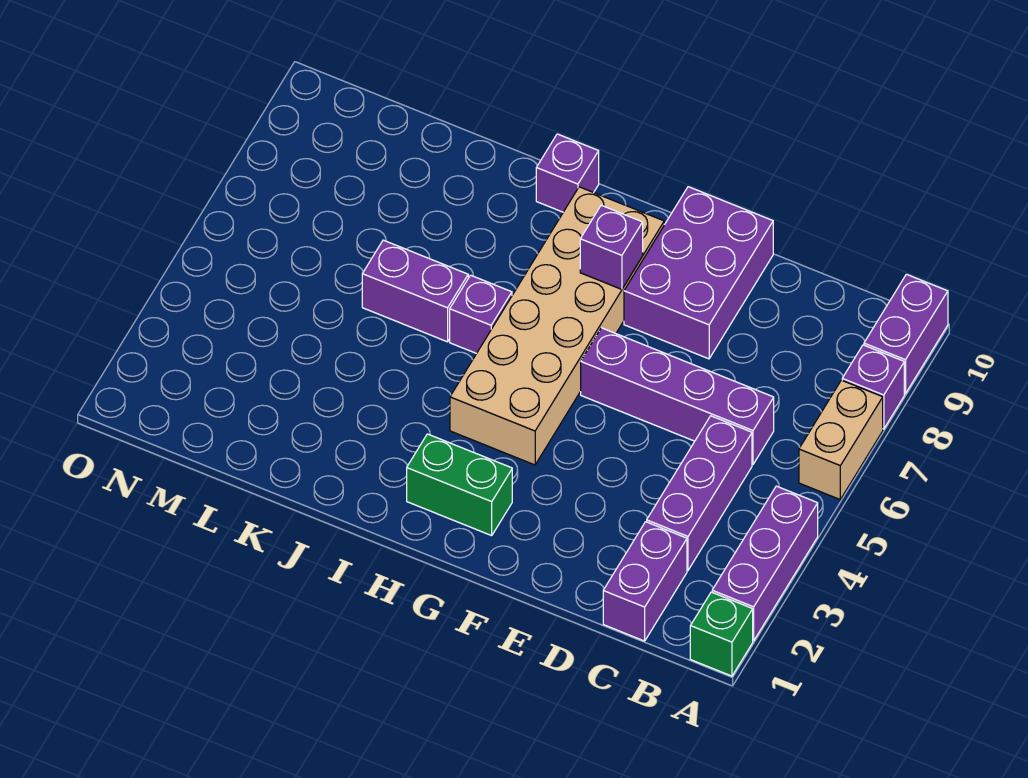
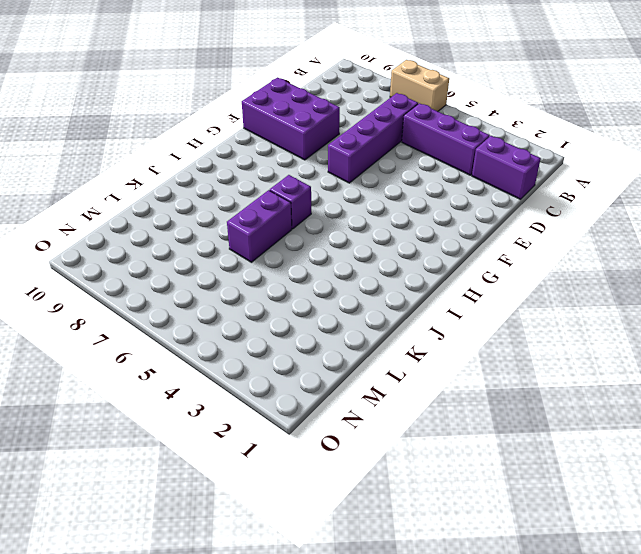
none -> green brick A1 level 1
none -> purple brick A2:A4 level 1
none -> purple brick A8 level 1

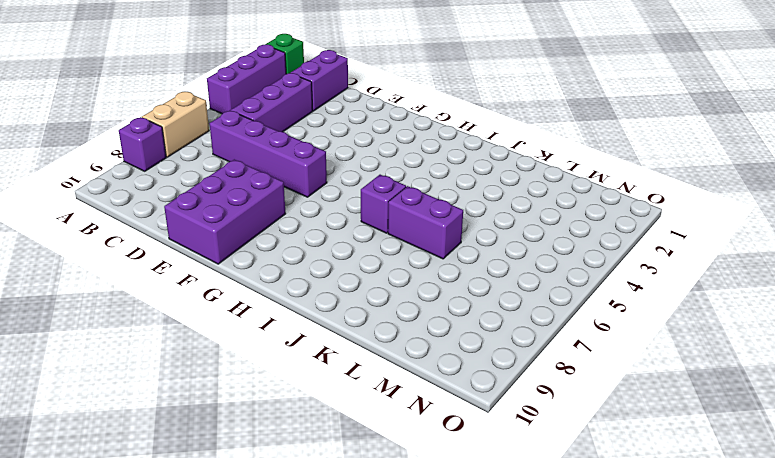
none -> purple brick A9:A10 level 1
none -> green brick G2:H2 level 1
none -> tan brick G4:H9 level 1

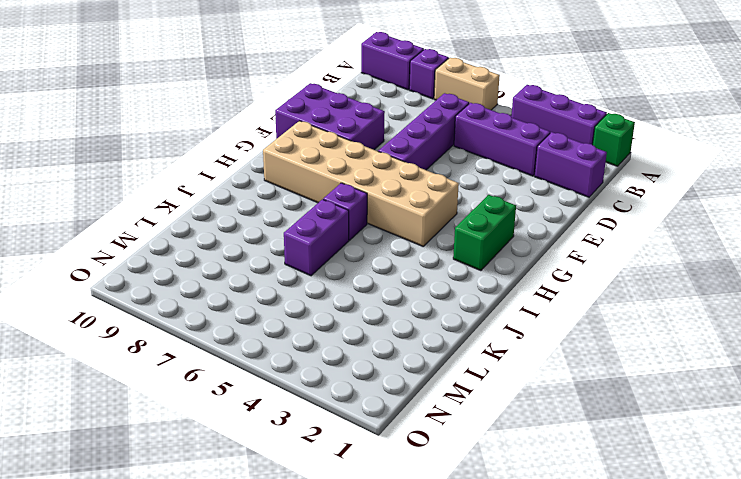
none -> purple brick I10 level 1
none -> purple brick G8 level 2

